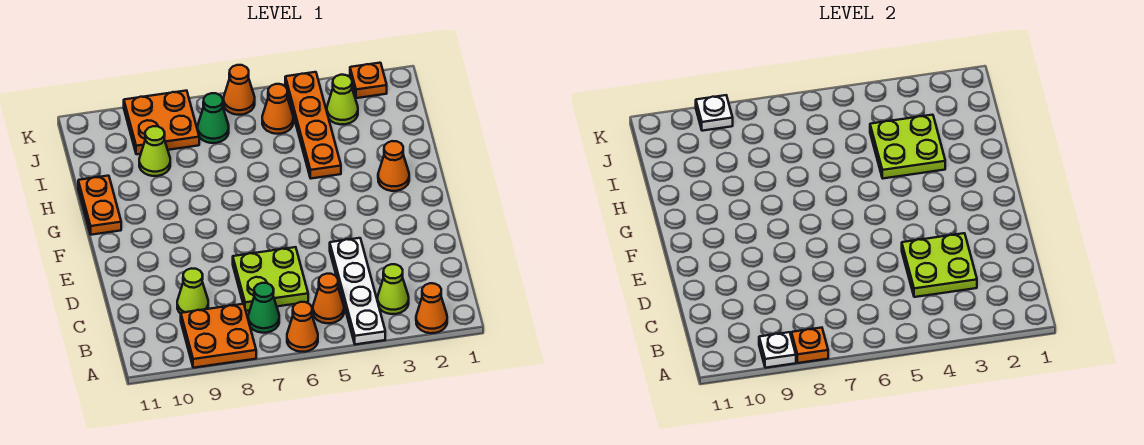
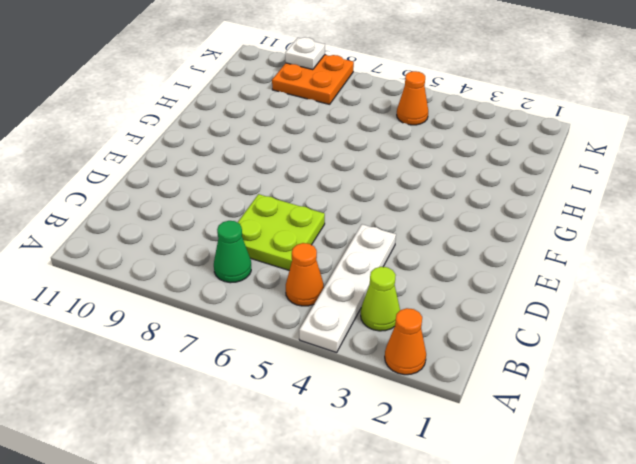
none -> orange cone A6 level 1
none -> orange plate A8:B9 level 1
none -> lime cone C9 level 1

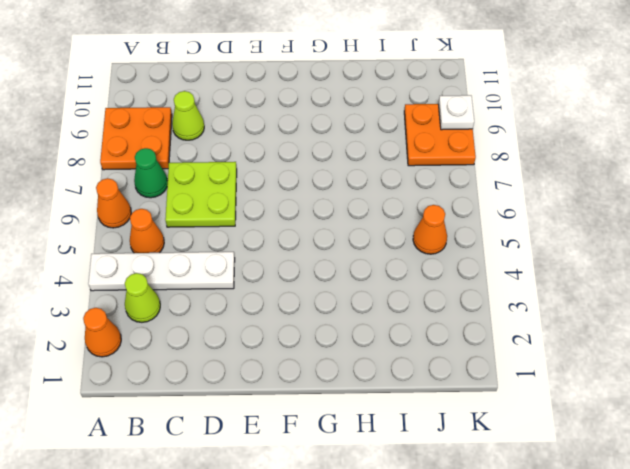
none -> orange cone G2 level 1
none -> orange plate G11:H11 level 1
none -> orange plate H4:K4 level 1

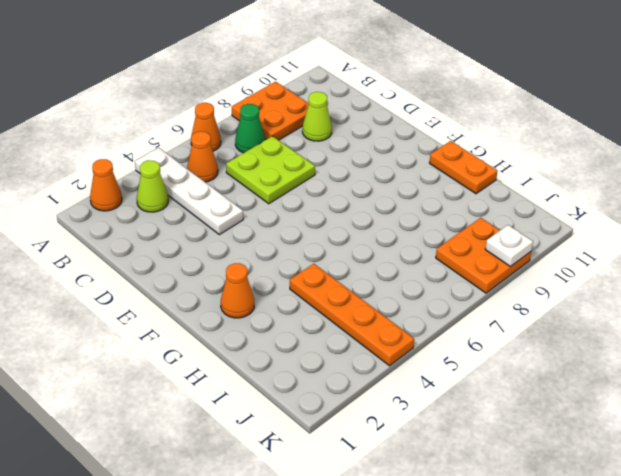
none -> lime cone I9 level 1
none -> lime cone J3 level 1
none -> orange cone J5 level 1

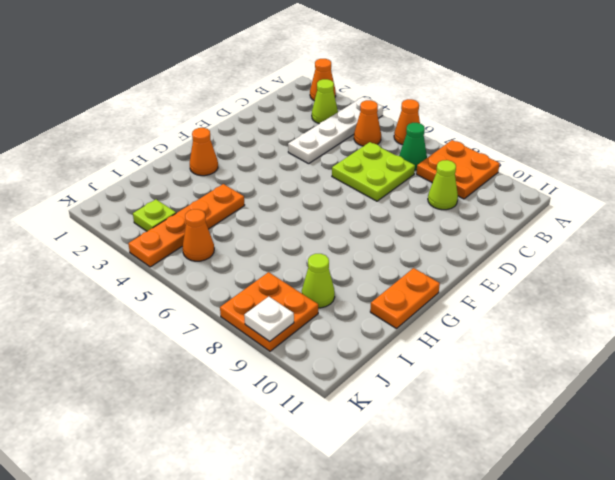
lime plate J3 level 1 -> lime cone J3 level 1
none -> green cone J7 level 1
none -> orange plate K2 level 1
none -> orange cone K6 level 1

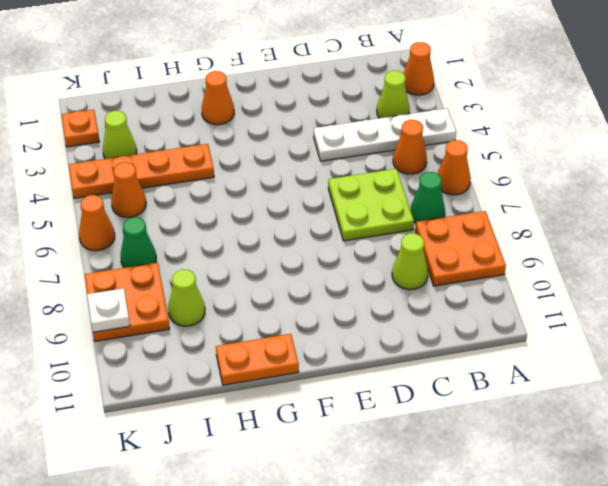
none -> orange plate A8 level 2
none -> white plate A9 level 2
none -> lime plate C3:D4 level 2

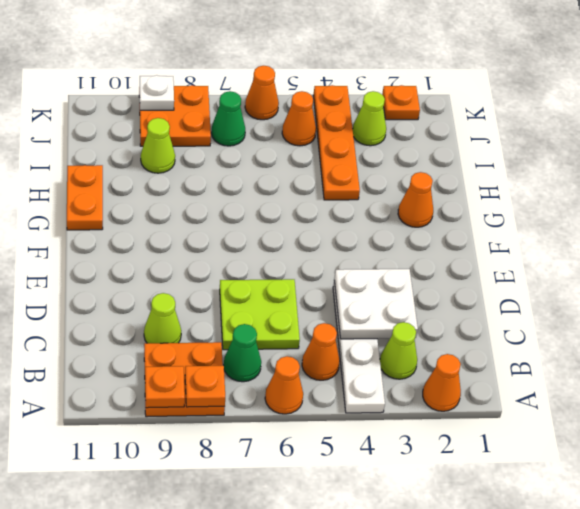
orange plate A9 level 2 -> white plate A9 level 2
white plate C3:D4 level 2 -> lime plate C3:D4 level 2
none -> lime plate H3:I4 level 2

